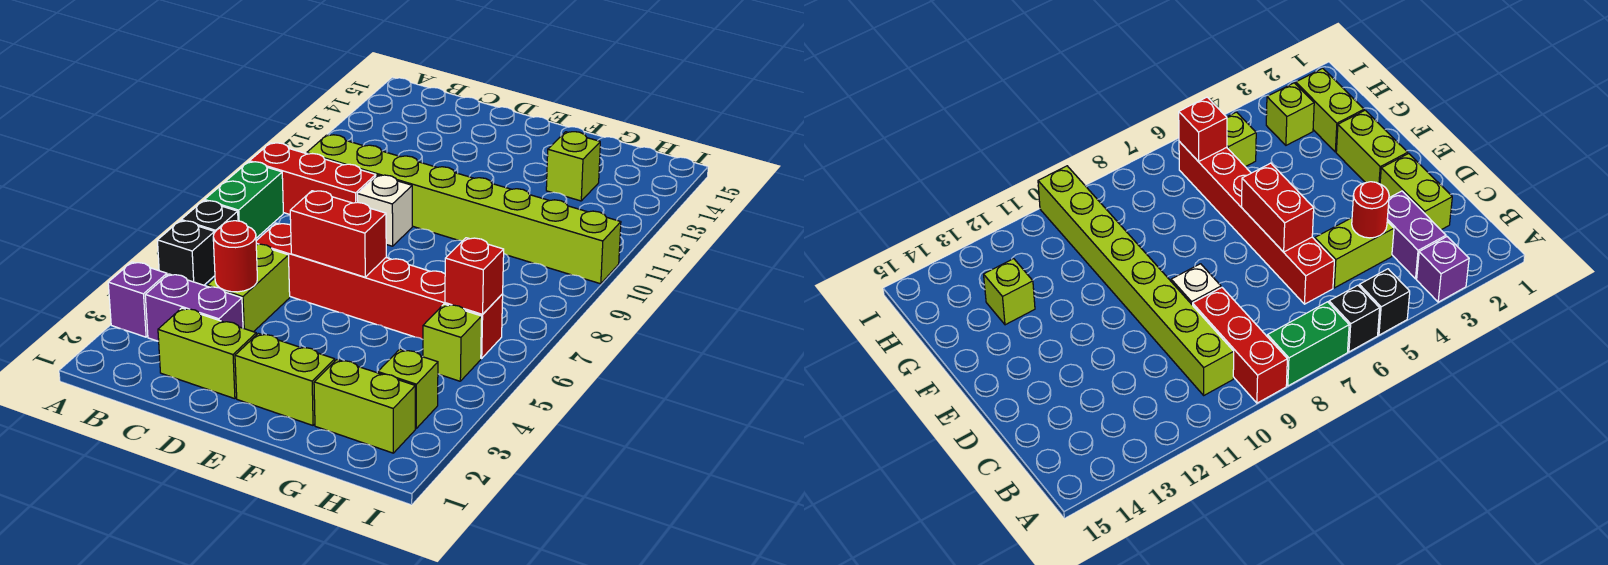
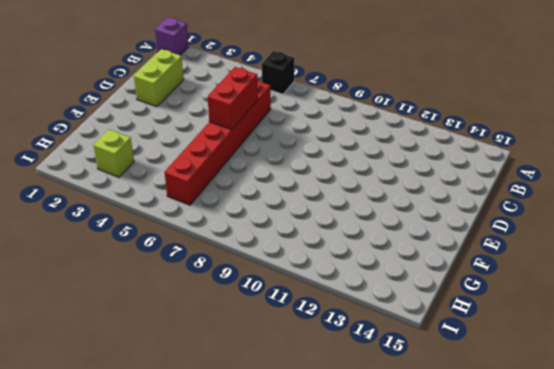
purple brick A1 level 1 -> purple brick A3 level 1
none -> black brick A5 level 1
none -> green brick A7:A8 level 1
none -> red brick A9:C9 level 1

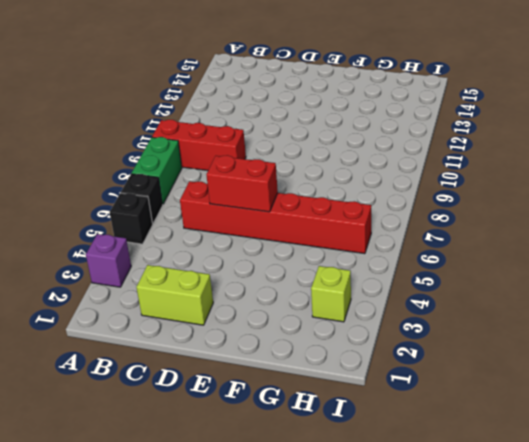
none -> purple brick B3:C3 level 1
none -> lime brick B10:I10 level 1
none -> lime brick C4:C5 level 1

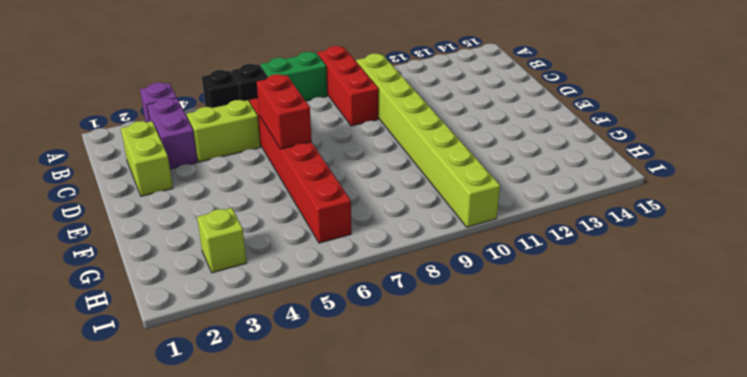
none -> white brick D9 level 1
none -> lime brick E2:F2 level 1
none -> lime brick G2:H2 level 1

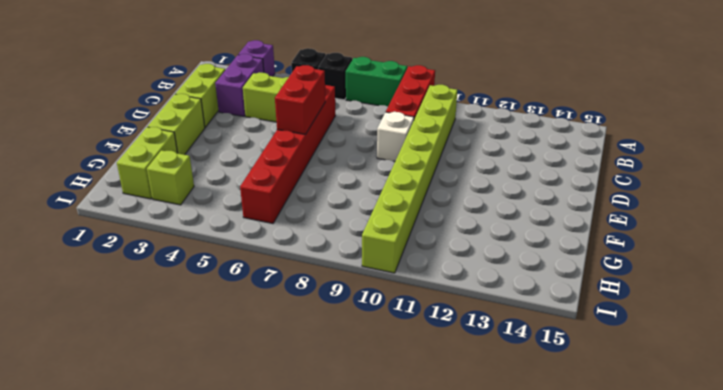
none -> lime brick G13 level 1
none -> lime brick H5 level 1
none -> red round brick C4 level 2

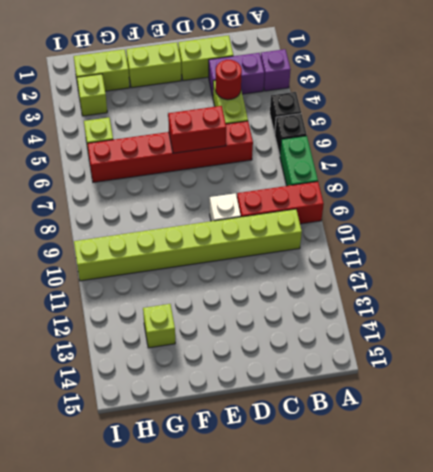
none -> red brick H6 level 2

